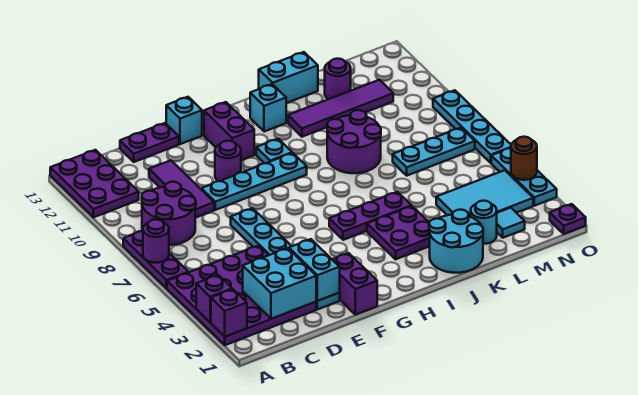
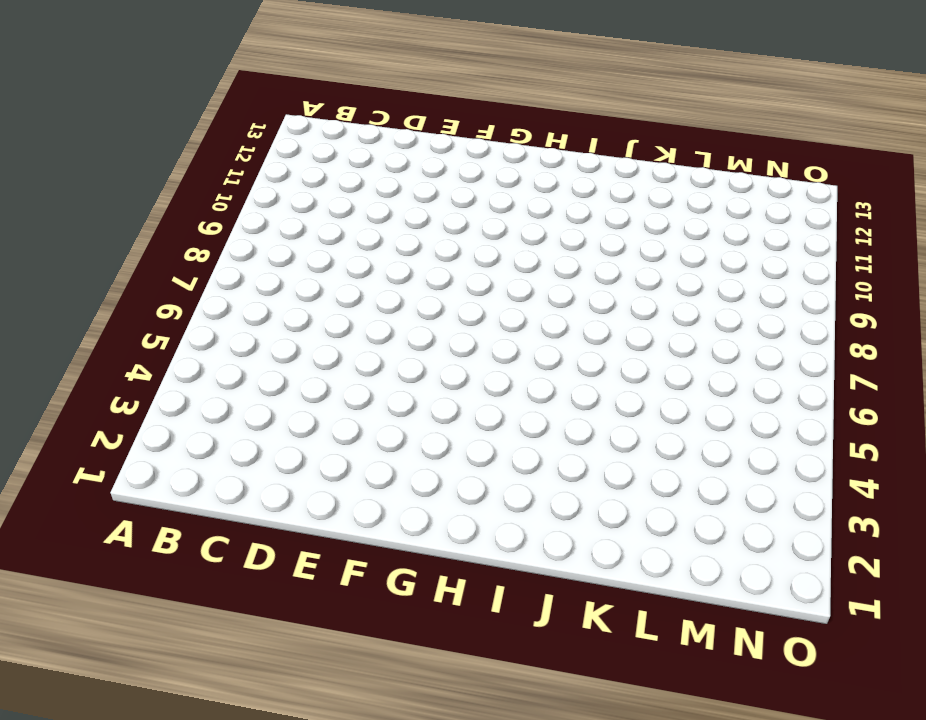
none -> purple plate A2:D5 level 1
none -> purple plate A6:A8 level 1
none -> purple plate A11:B13 level 1
none -> purple round brick B8:C9 level 1

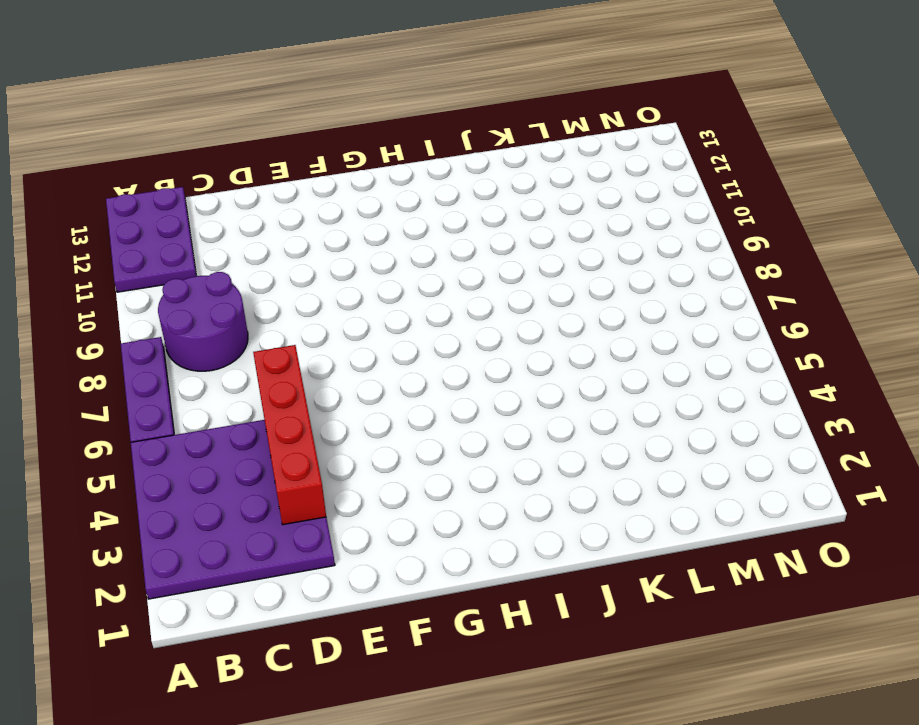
red brick D3:D6 level 2 -> cyan brick C2:D3 level 2
none -> purple tile D9:D11 level 1
none -> purple plate D13:E13 level 1
none -> cyan plate E2:E7 level 1
none -> cyan plate E9:H9 level 1

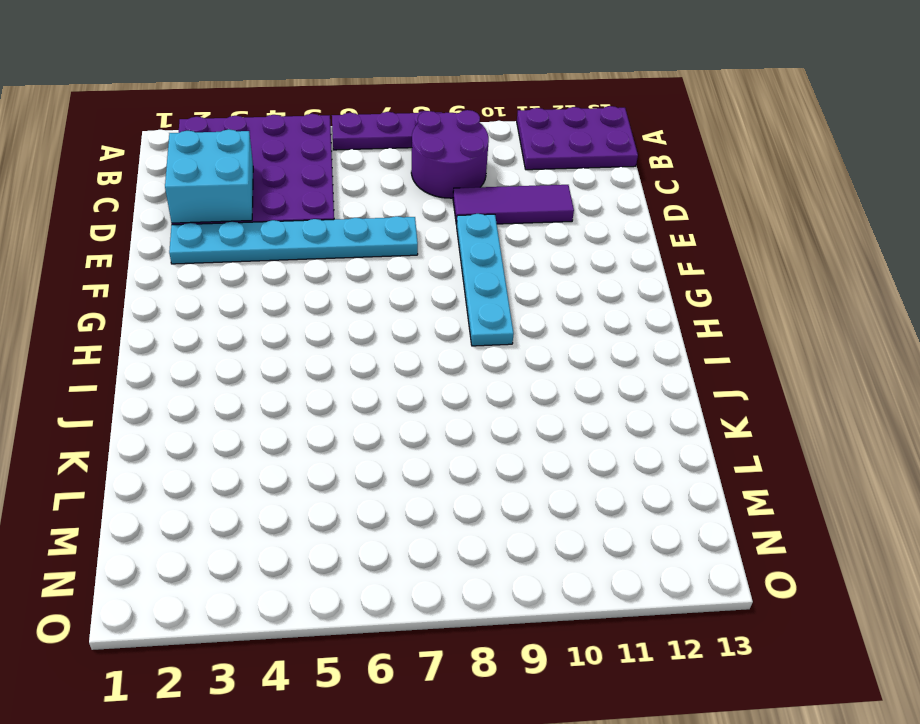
none -> purple plate D13:E13 level 1
none -> purple brick F1:F2 level 1
none -> purple round brick F10 level 1
none -> cyan brick F13 level 1

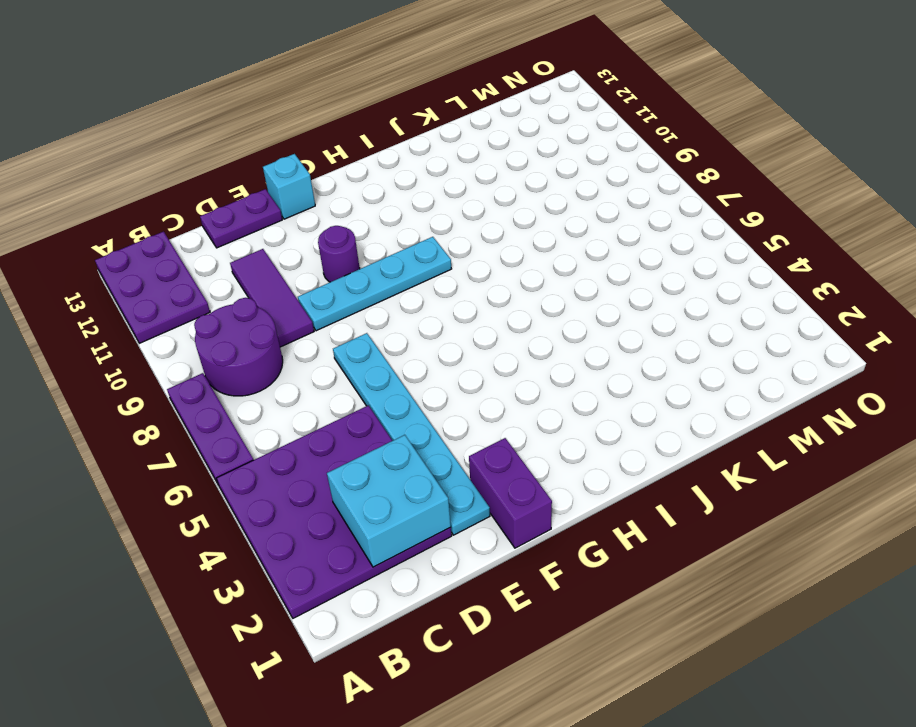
none -> purple brick G11:G12 level 1
none -> purple plate H5:J5 level 1
none -> cyan plate H10 level 1
none -> purple plate I3:J4 level 1

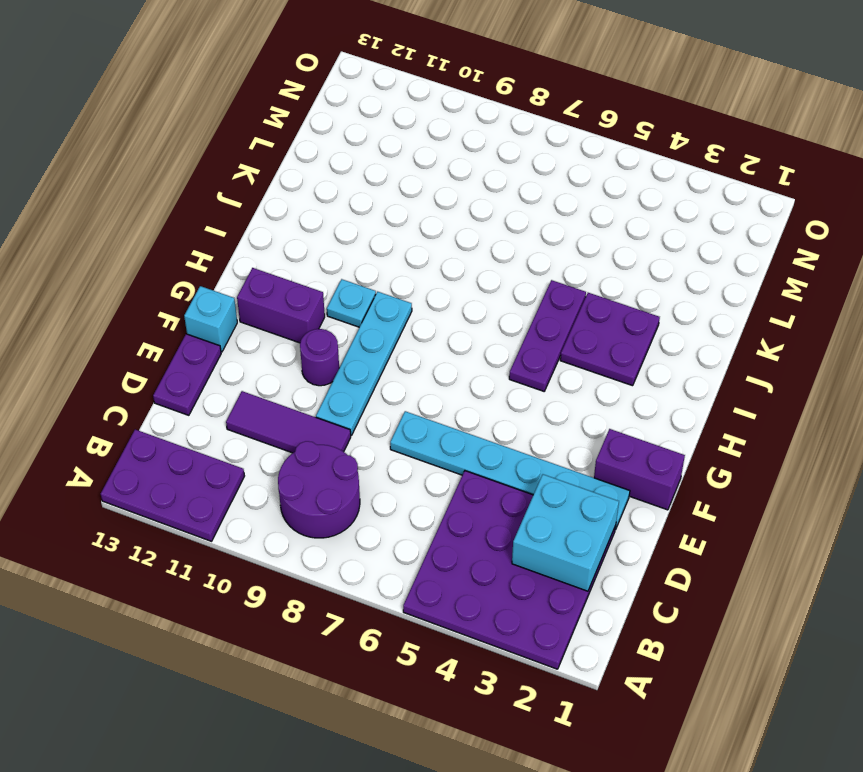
none -> purple plate A6:A8 level 1
none -> cyan brick I12 level 1
none -> cyan round brick J1:K2 level 1
none -> purple round brick J8:K9 level 1

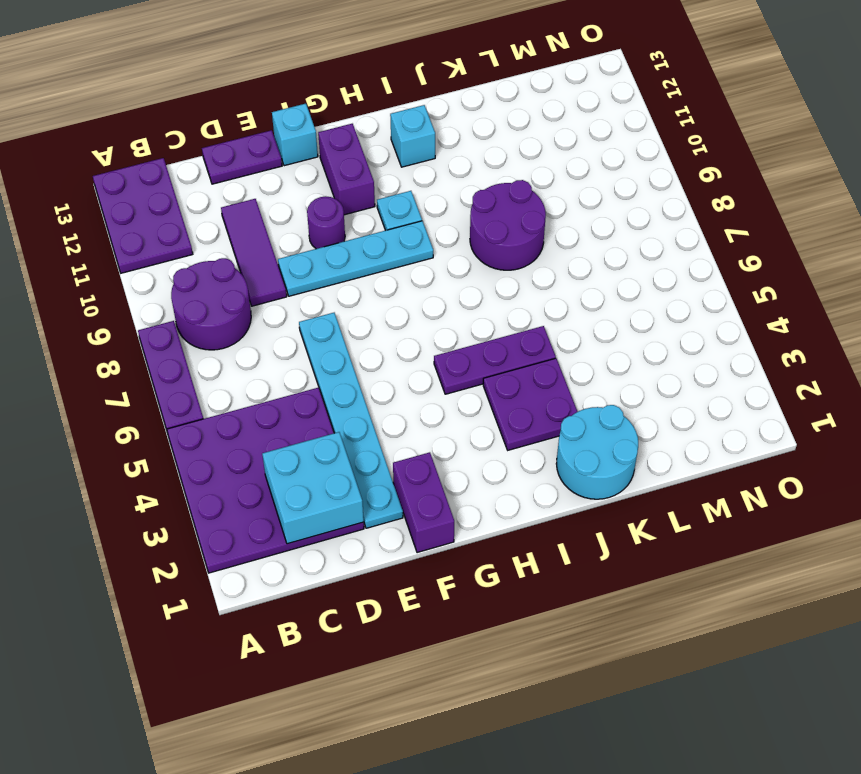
none -> purple tile J11:M11 level 1
none -> cyan brick J13:K13 level 1
none -> cyan round brick L2 level 1
none -> cyan tile L3:N4 level 1

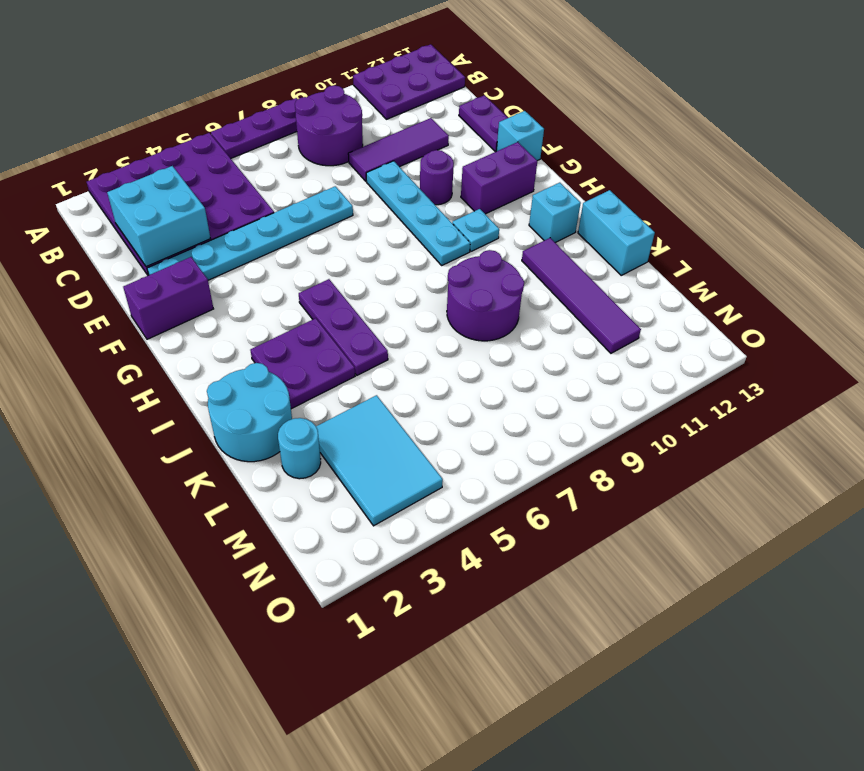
none -> cyan plate L7:N7 level 1
none -> purple round brick L12 level 1
none -> cyan tile M2 level 1
none -> purple plate O1 level 1

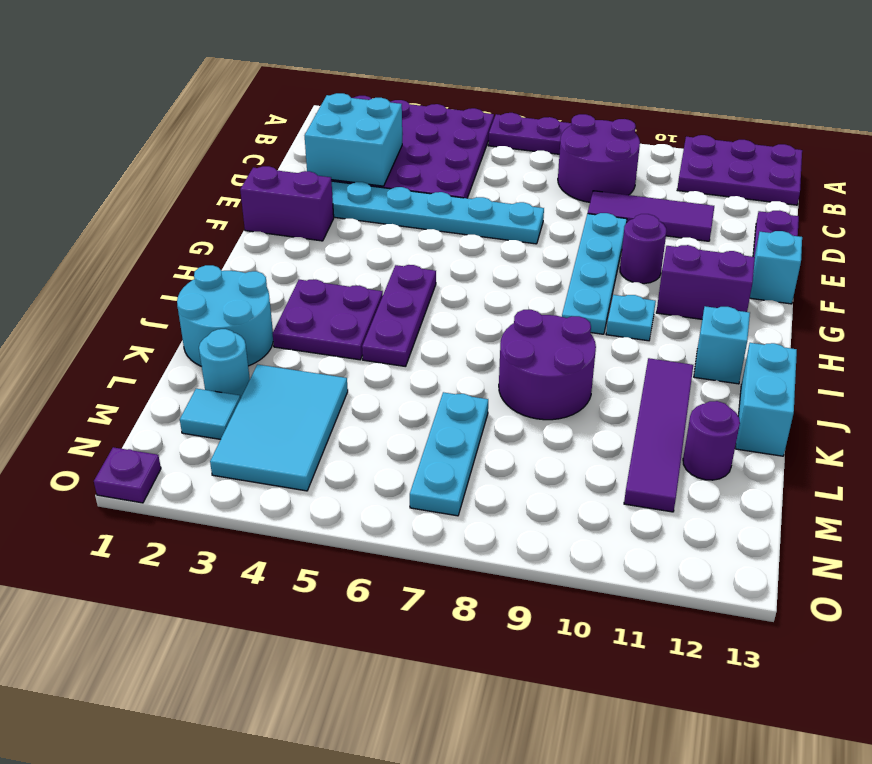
none -> cyan plate O3:O5 level 1
none -> cyan plate O6:O9 level 1
none -> purple brick A2 level 2
none -> purple brick A3 level 2

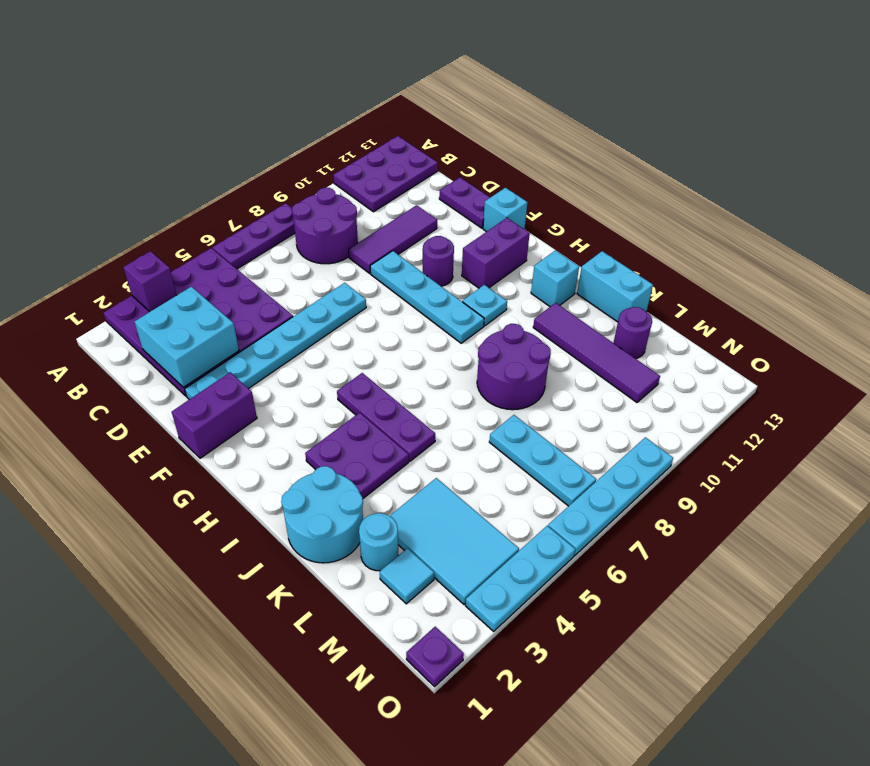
none -> purple brick A2 level 2
none -> purple round brick A7 level 2
none -> cyan brick E2:E3 level 2
none -> brown round brick O4 level 2

